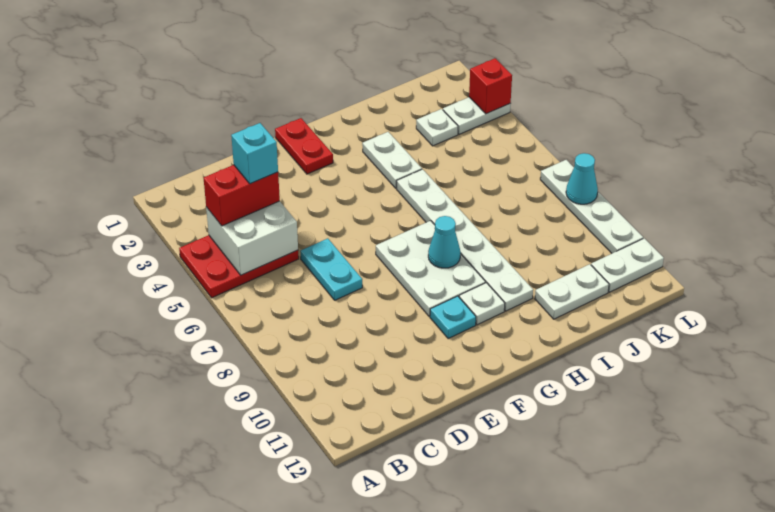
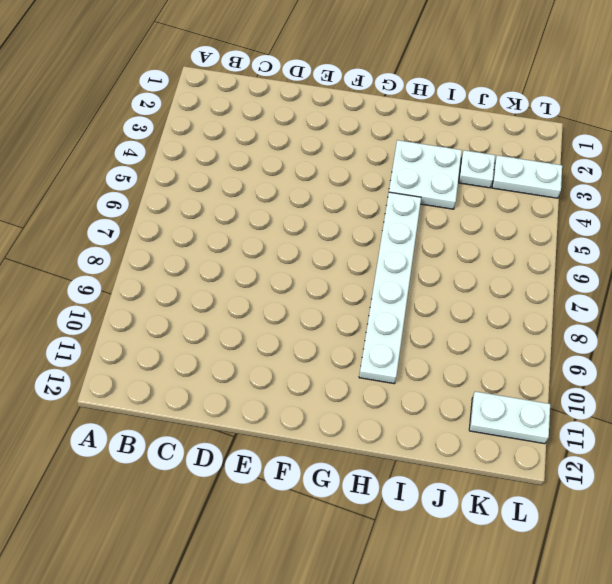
white plate H3:I4 level 1 -> white plate H3:H4 level 1
none -> red plate A4:C5 level 1
none -> cyan plate D6:D7 level 1
none -> red plate F1:F2 level 1

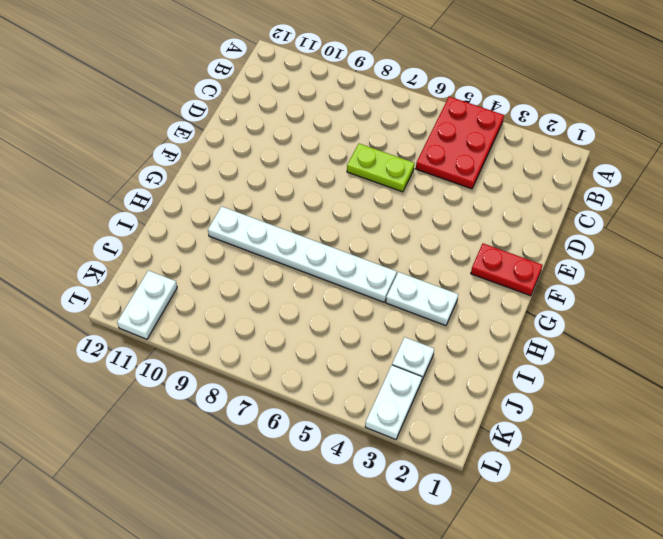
lime plate D6:D7 level 1 -> cyan plate D6:D7 level 1
none -> white plate F7:G9 level 1
none -> cyan plate F10 level 1
none -> white plate G10 level 1

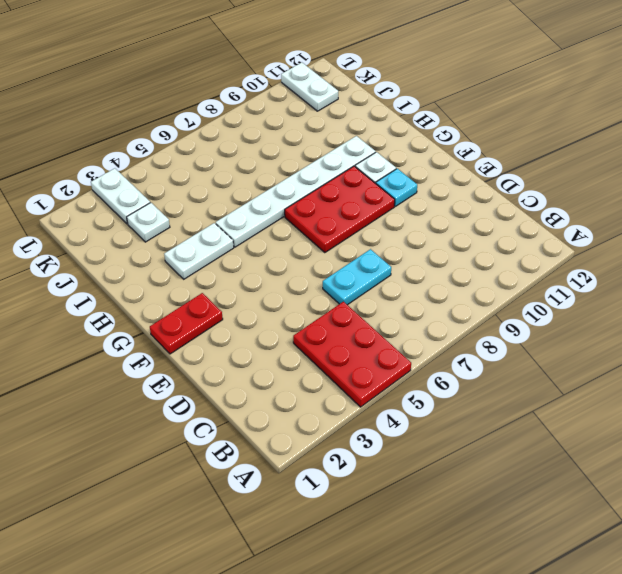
red plate F7:G9 level 1 -> white plate F7:G9 level 1
none -> white plate I11:J11 level 1
none -> white plate L7:L10 level 1
none -> white brick B4:C5 level 2

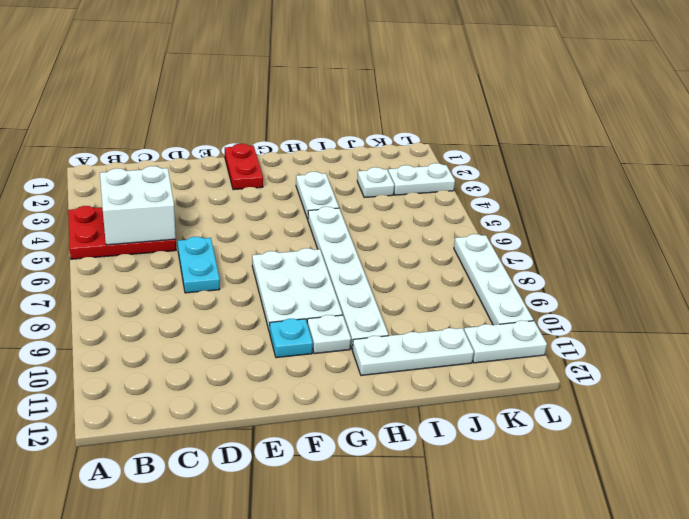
white plate H11:J11 level 1 -> white plate I11:J11 level 1
none -> cyan cone G8 level 2
none -> red brick L3 level 2
none -> cyan cone L8 level 2

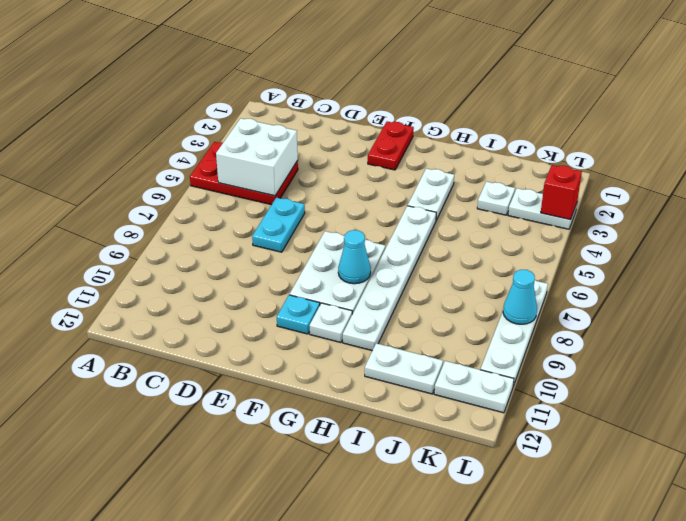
none -> red brick B4:C4 level 3
none -> cyan brick C4 level 4

